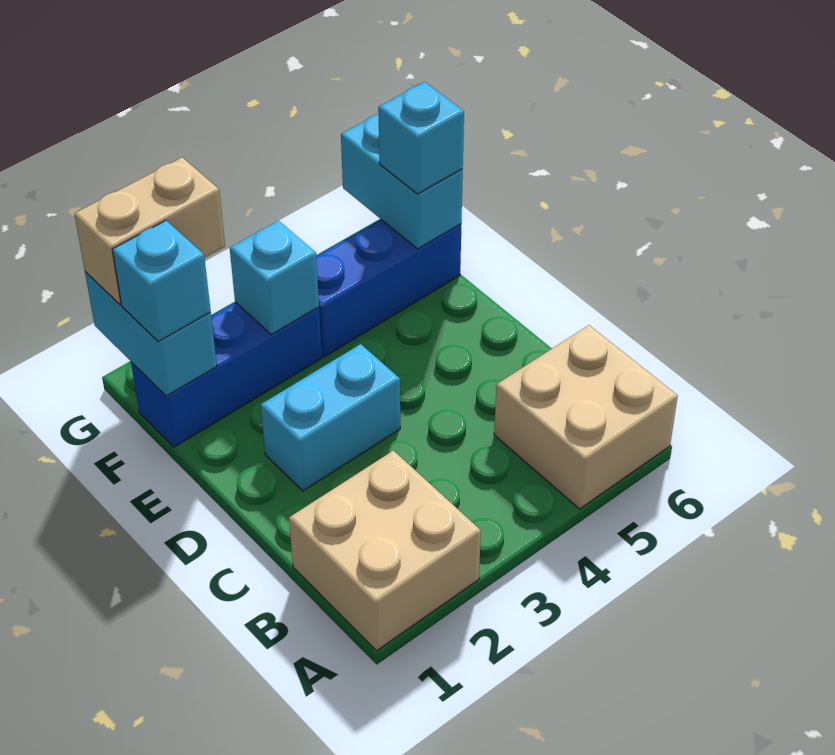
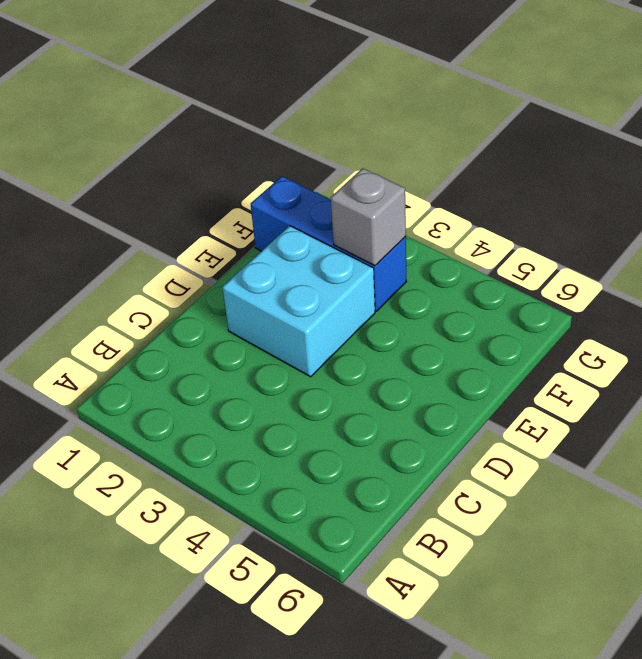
cyan brick D2:E3 level 1 -> cyan brick D2:D3 level 1
grey brick F3 level 2 -> cyan brick F3 level 2
none -> tan brick A1:B2 level 1
none -> tan brick A5:B6 level 1

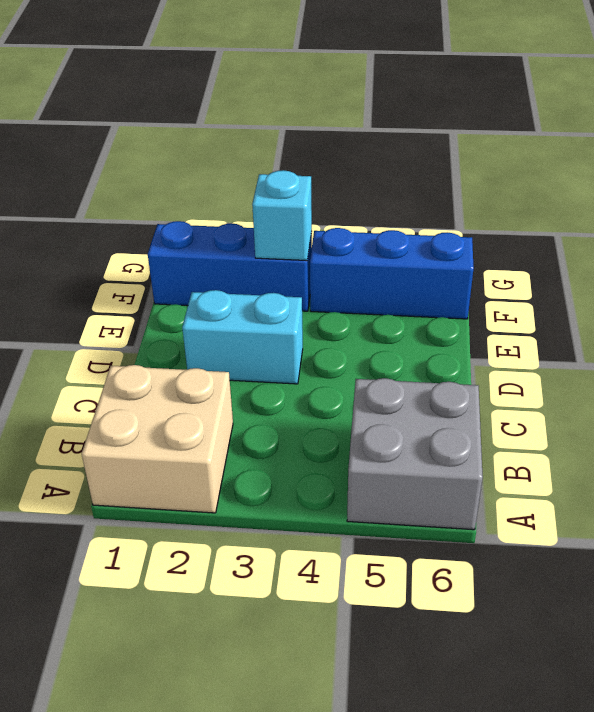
grey brick A5:B6 level 1 -> tan brick A5:B6 level 1
none -> cyan brick F1:G1 level 2
none -> cyan brick F6:G6 level 2

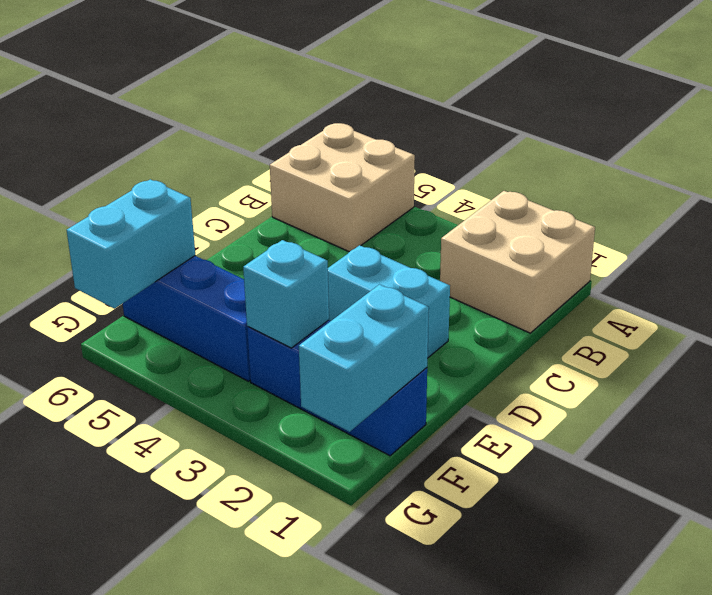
none -> cyan brick F1 level 3
none -> cyan brick F6 level 3

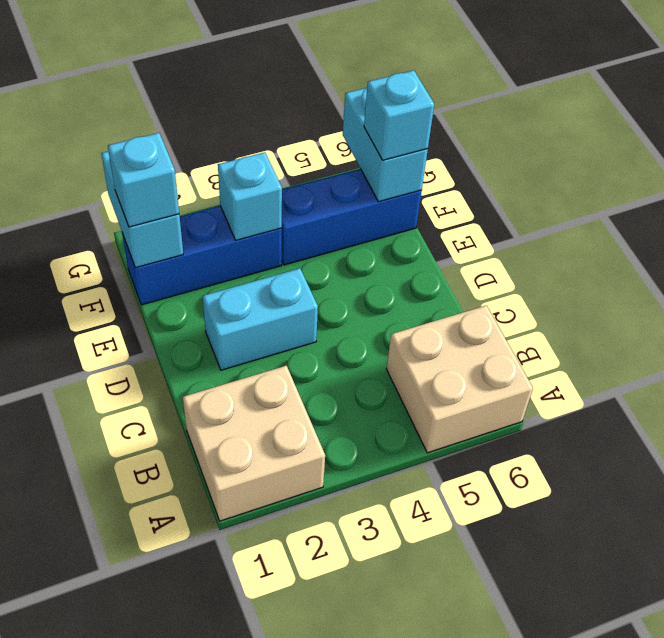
none -> tan brick G1:G2 level 3

